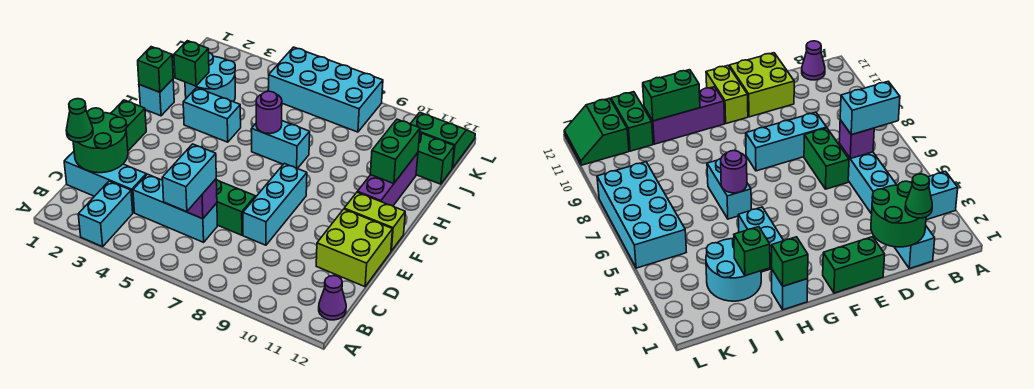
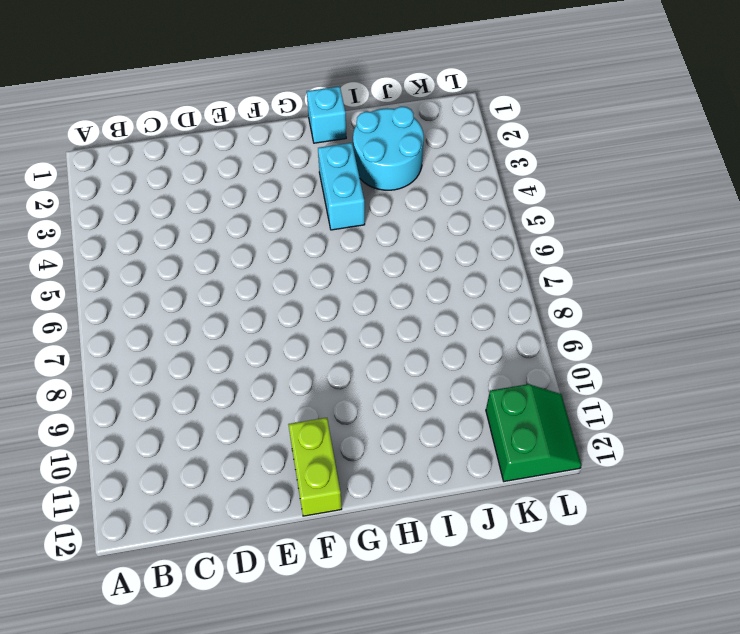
none -> cyan brick A3:B3 level 1
none -> purple cone B12 level 1
none -> cyan brick C1:C3 level 1

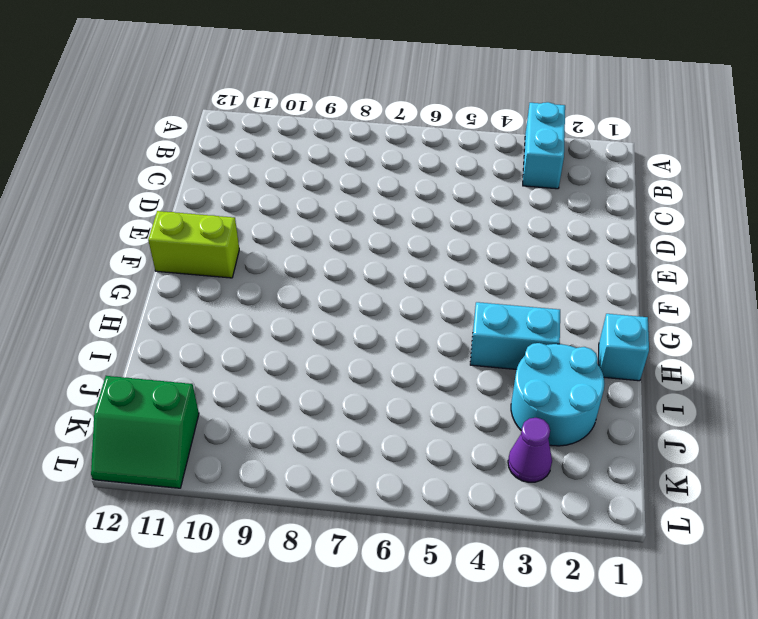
purple cone K3 level 1 -> purple cone B12 level 1
none -> cyan brick C1:C3 level 1
none -> cyan brick C4:C6 level 1
none -> green brick D6:D7 level 1

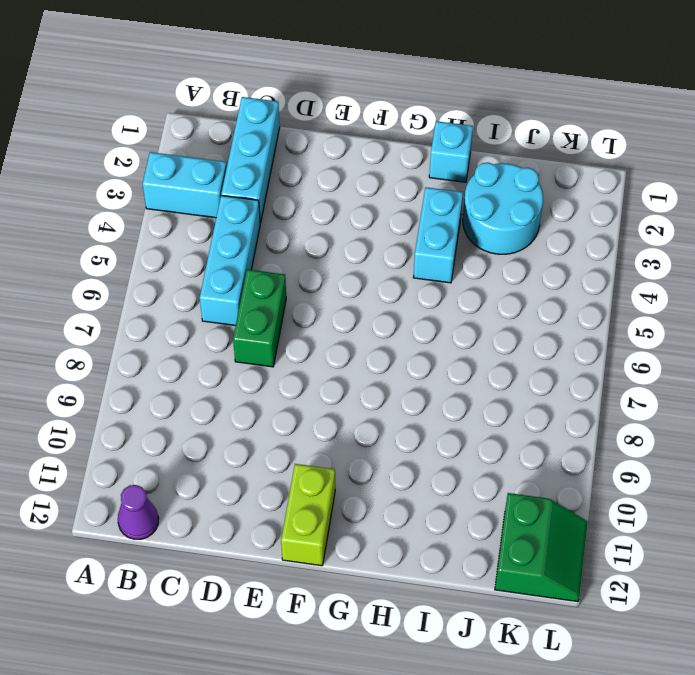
none -> cyan brick D8:F8 level 1
none -> lime brick D11:E12 level 1
none -> green brick E1:F1 level 1

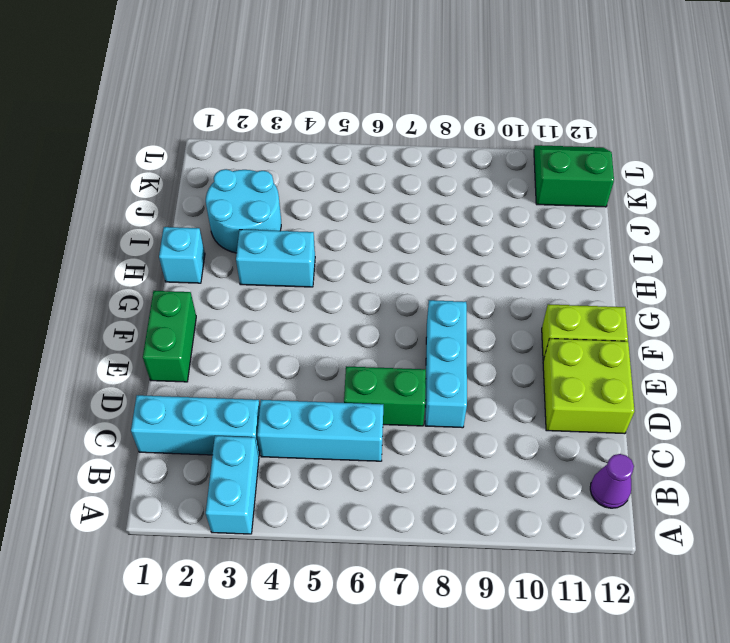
none -> purple brick G11:I11 level 1
none -> cyan brick H6:H7 level 1
none -> green brick J11:J12 level 1

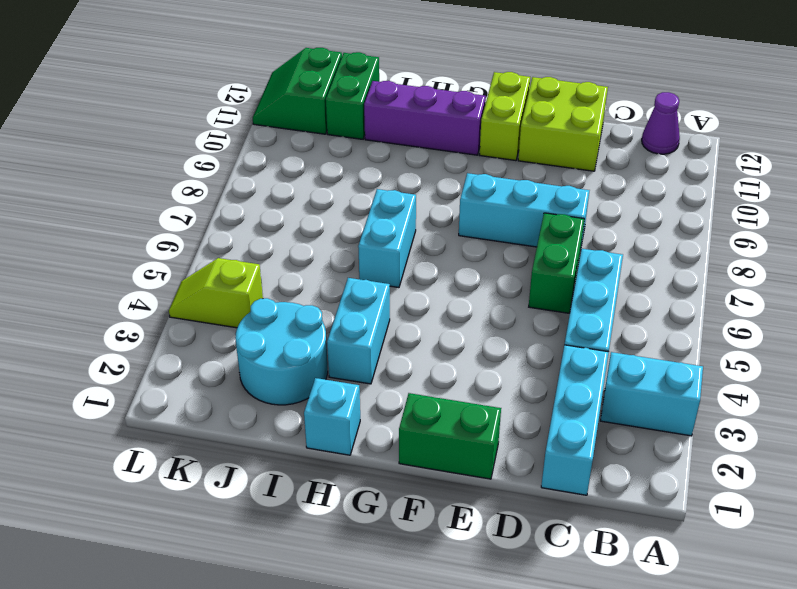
lime slope K4:L4 level 1 top K -> none
none -> cyan brick K5:L8 level 1
none -> green round brick C1:D2 level 2
none -> purple brick C6 level 2

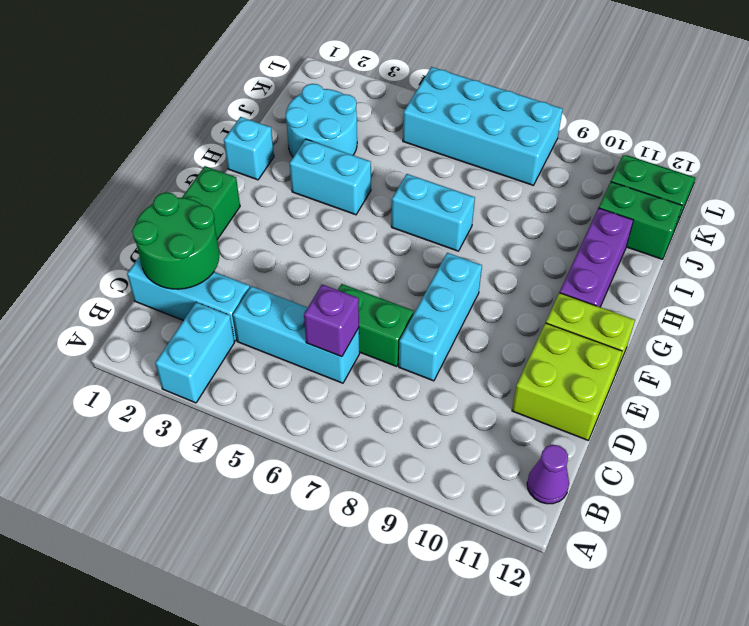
none -> green brick H1 level 2
none -> purple round brick H6 level 2
none -> green brick H11:I11 level 2

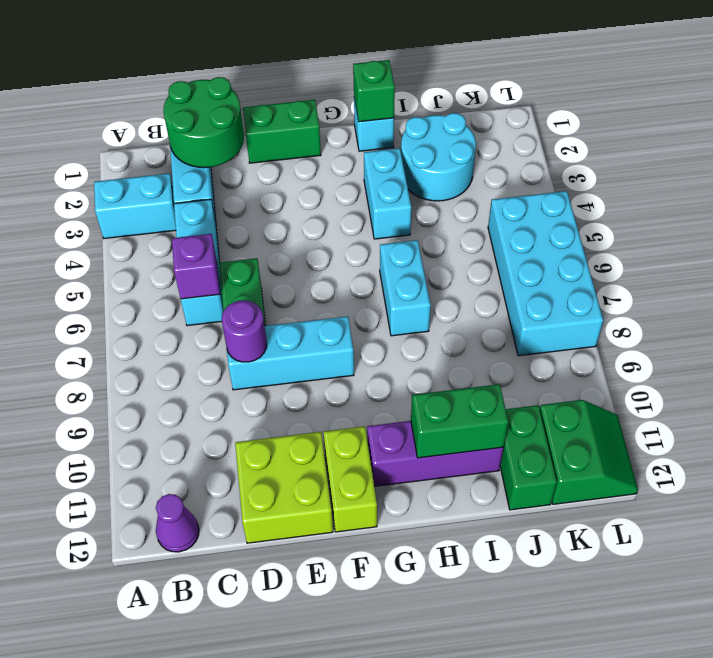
purple round brick D8 level 2 -> purple round brick H6 level 2
none -> green brick I2 level 2
none -> cyan brick B6:C6 level 3
none -> green cone C1 level 3

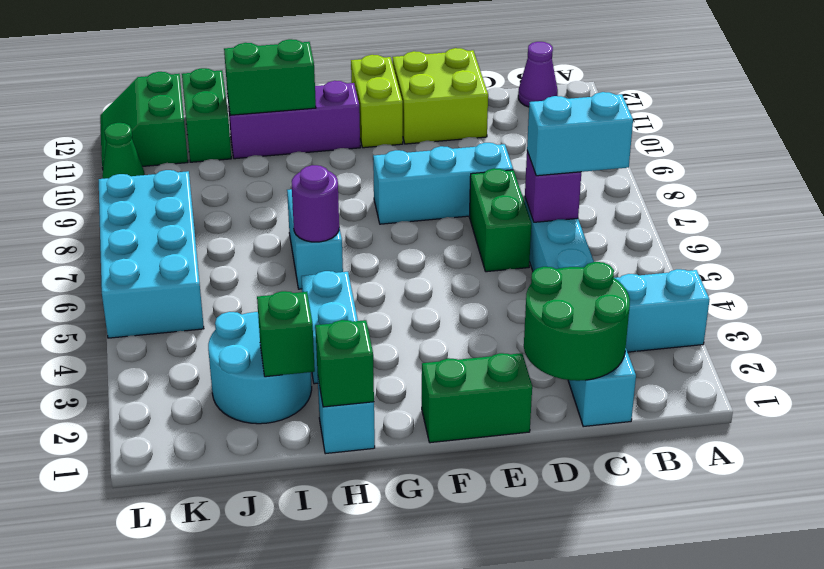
green cone L10 level 1 -> green cone C1 level 3

